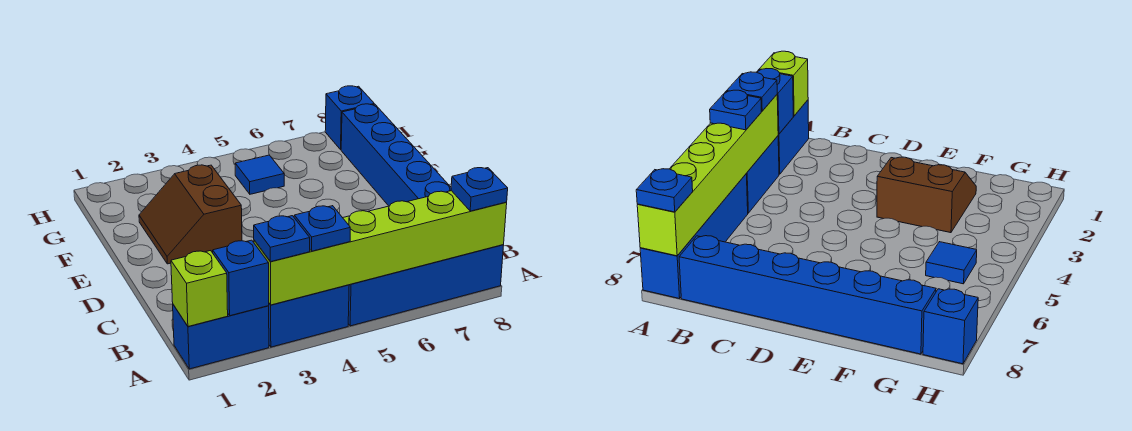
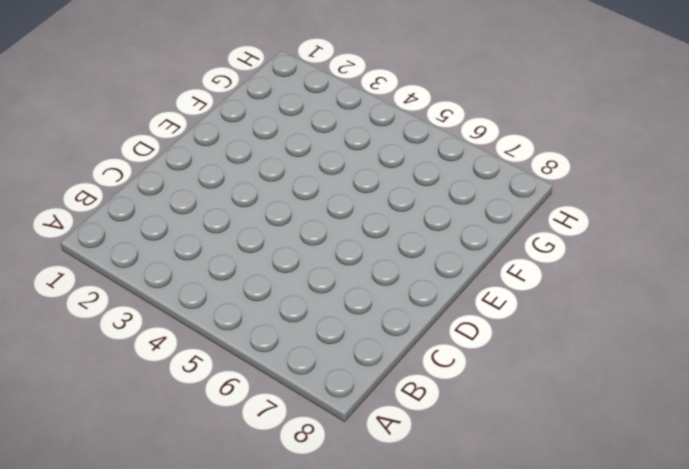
none -> blue brick A1:A2 level 1
none -> blue brick A3:A4 level 1
none -> blue brick A5:A8 level 1

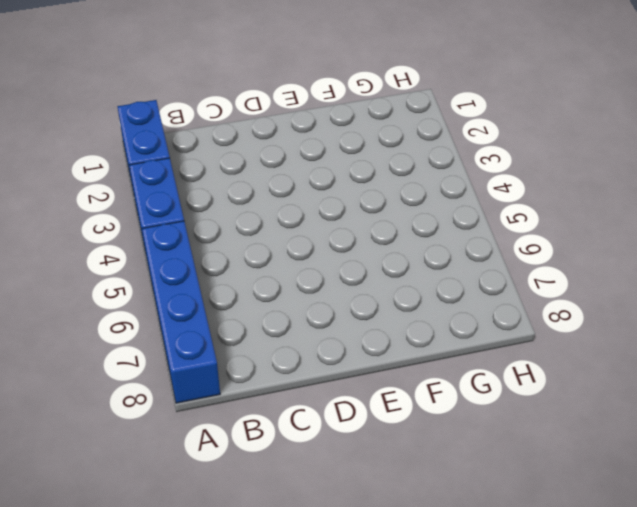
none -> blue brick B8:G8 level 1
none -> brown slope E2:F3 level 1 top 3
none -> blue tile G5 level 1

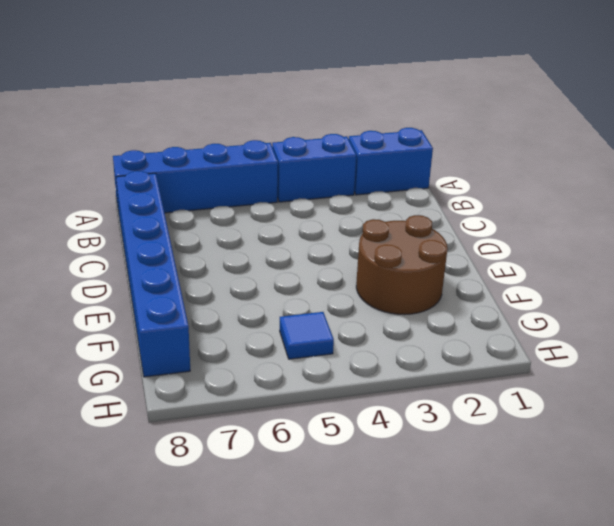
brown round brick E2:F3 level 1 -> brown slope E2:F3 level 1 top 3
none -> blue brick H8 level 1
none -> lime brick A1 level 2
none -> blue brick A2 level 2

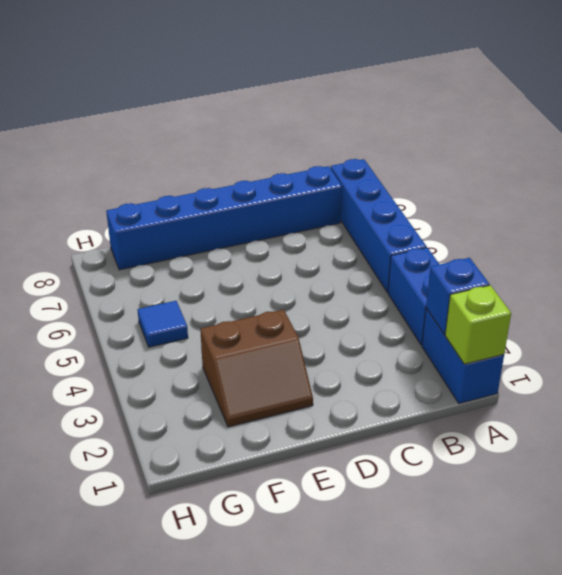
none -> blue brick H8 level 1
none -> lime brick A3:A8 level 2
none -> blue plate A3 level 3

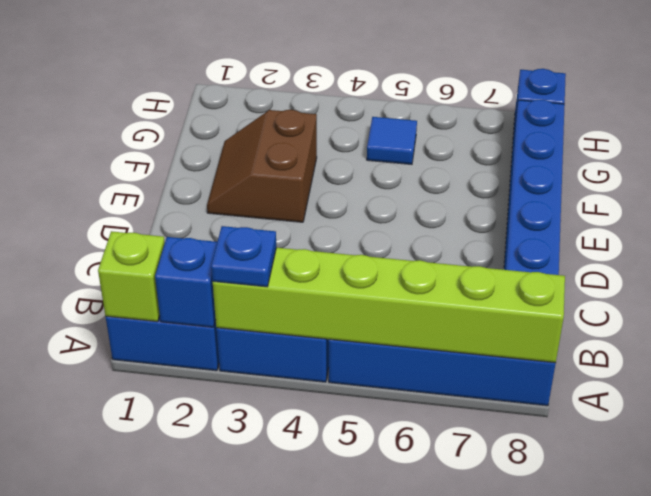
none -> blue plate A4 level 3
none -> blue plate A8 level 3

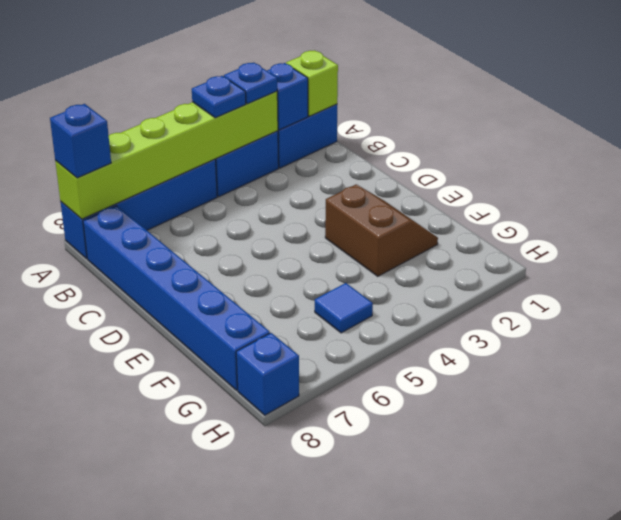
blue brick A8 level 3 -> blue plate A8 level 3

